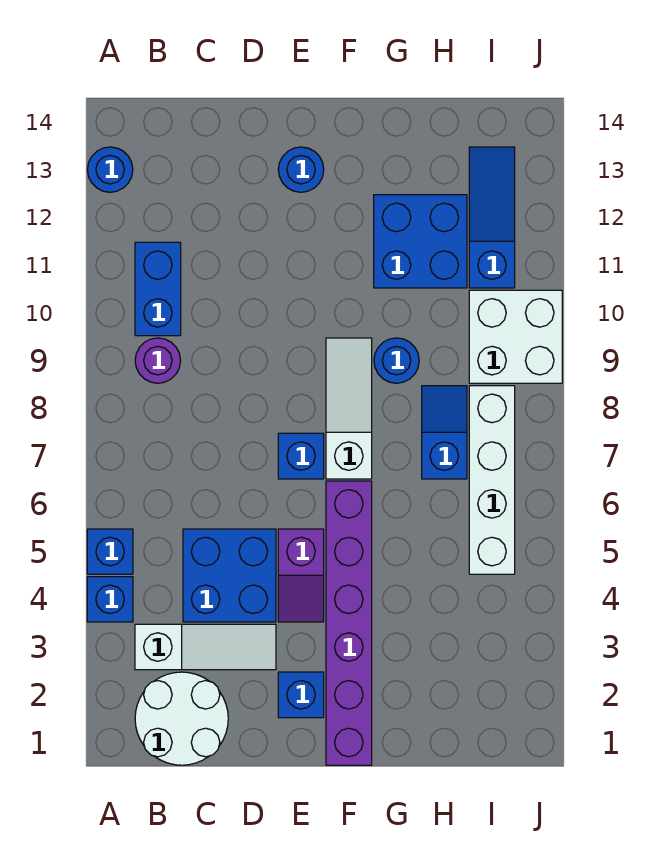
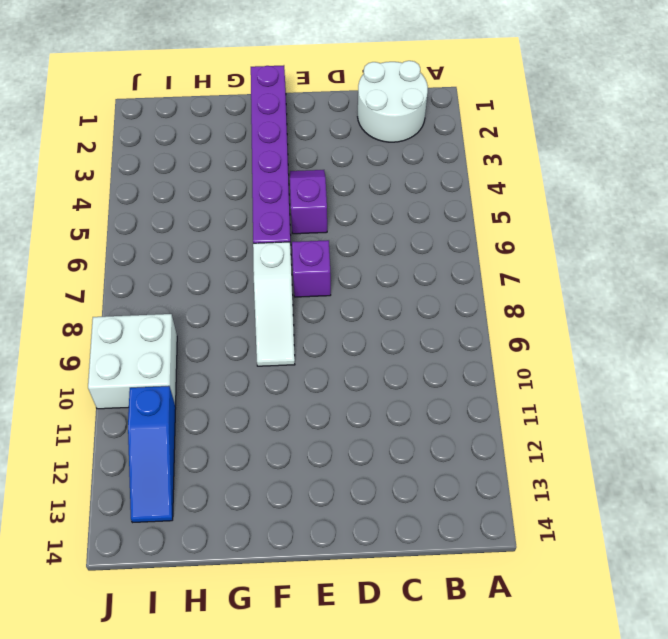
purple brick E7 level 1 -> blue brick E7 level 1
none -> blue brick A4 level 1
none -> blue brick A5 level 1
none -> blue round brick A13 level 1

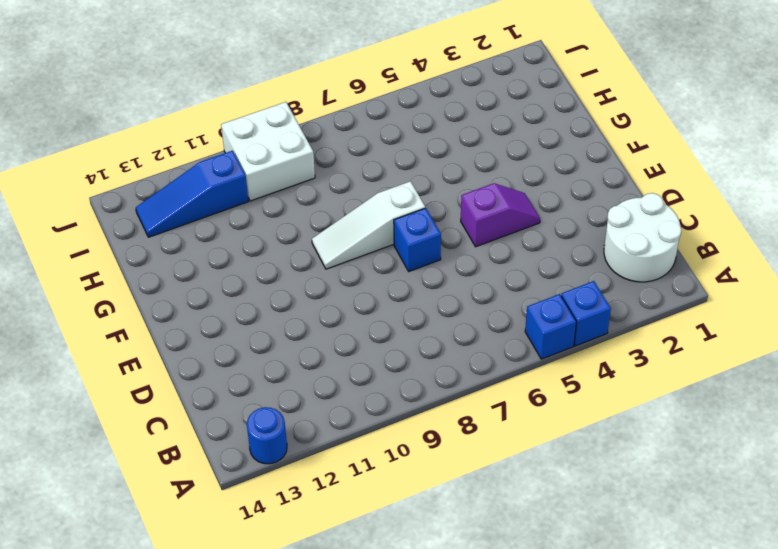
none -> white slope B3:D3 level 1 top B
none -> purple round brick B9 level 1
none -> blue brick B10:B11 level 1

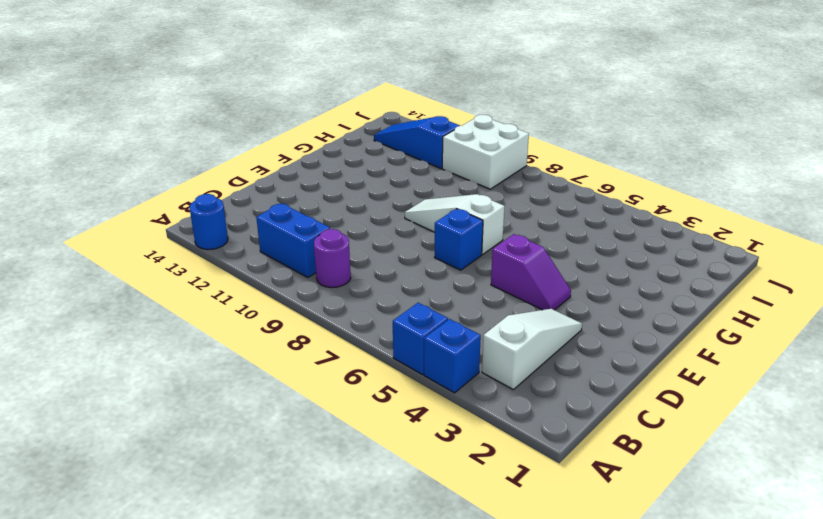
none -> white round brick B1:C2 level 1
none -> blue brick C4:D5 level 1
none -> blue brick E2 level 1

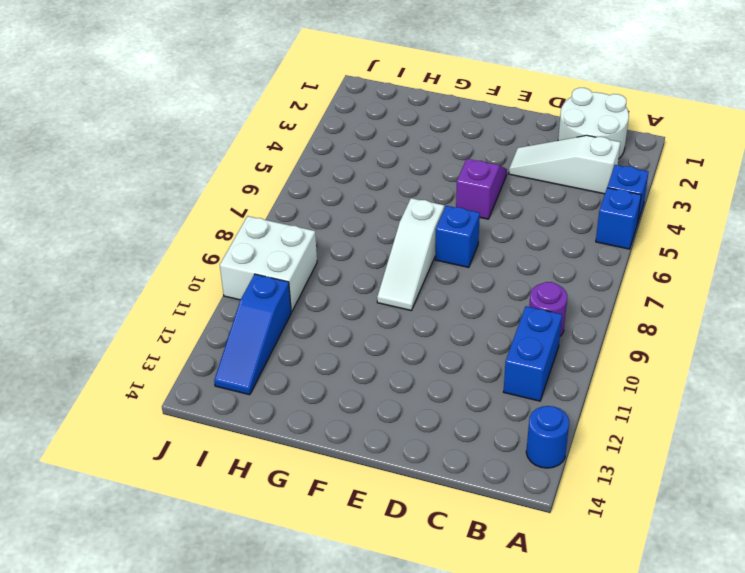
none -> blue brick C4:D5 level 1
none -> blue brick E2 level 1
none -> blue round brick E13 level 1

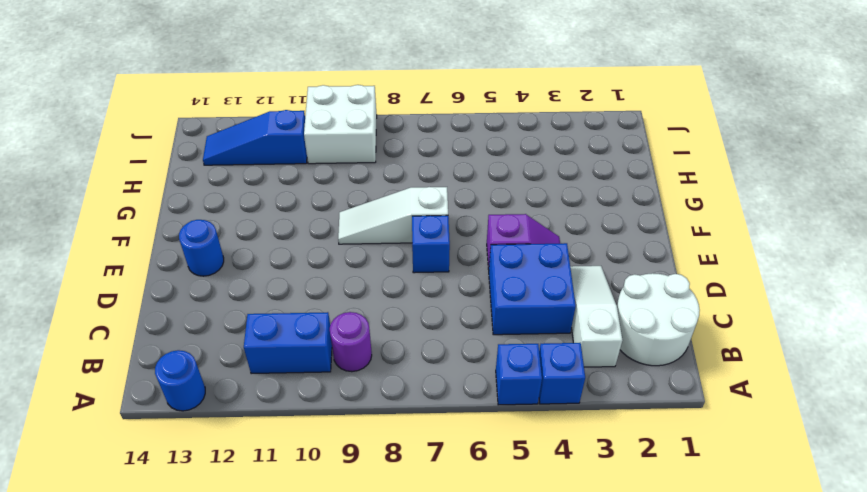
none -> blue brick E2 level 1
none -> purple brick F1:F6 level 1
none -> blue round brick G9 level 1

